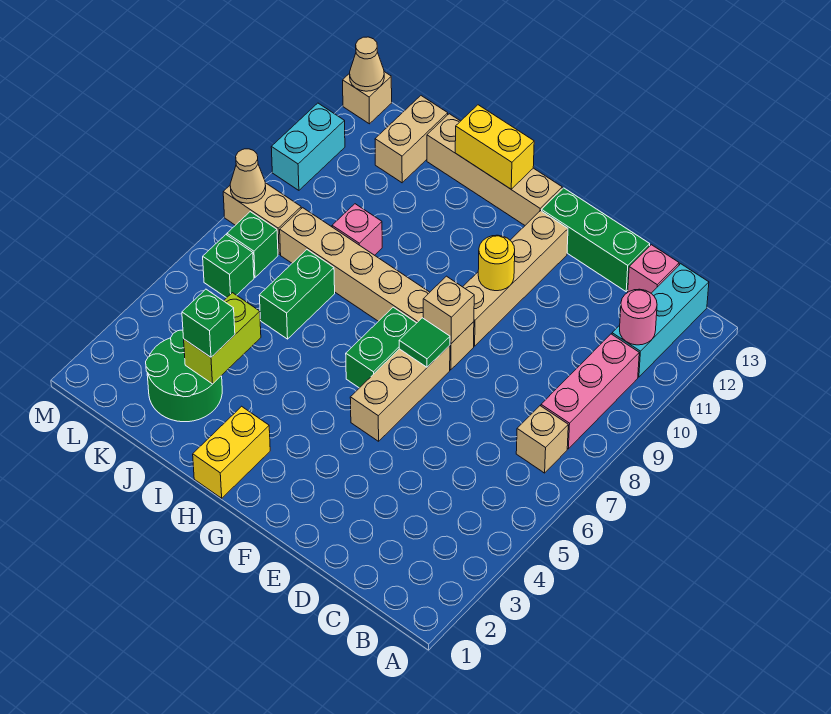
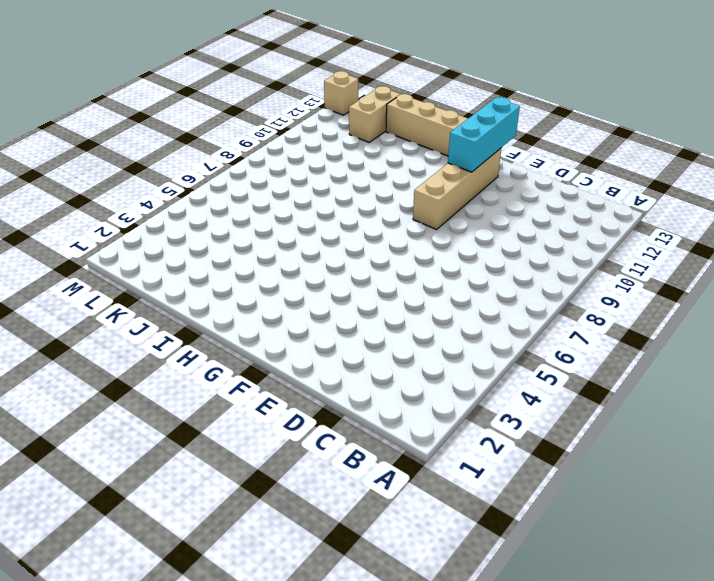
cyan brick F11:F13 level 2 -> cyan brick B11:B13 level 1
none -> tan brick B7 level 1
none -> pink brick B8:B10 level 1
none -> pink brick C13 level 1

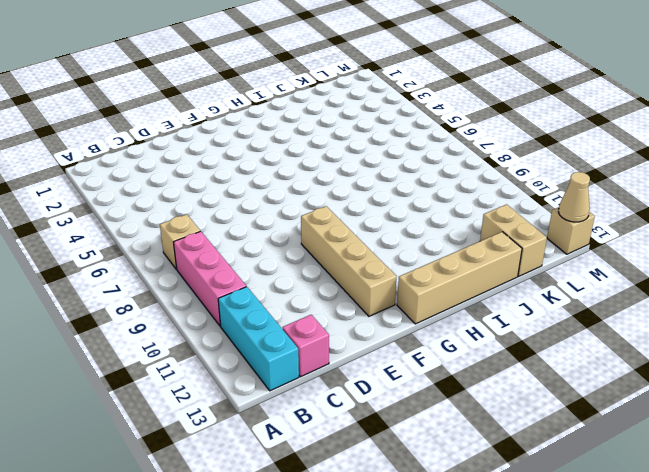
none -> green brick D13:F13 level 1
none -> tan brick F5:F7 level 1
none -> tan brick F8:K8 level 1

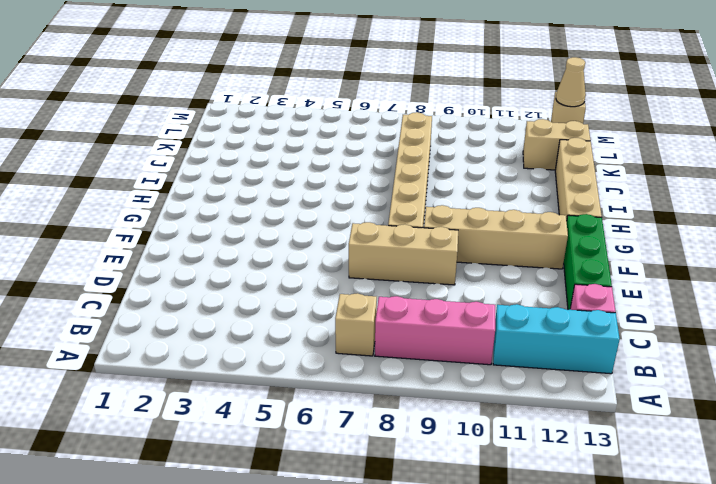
tan brick E7:E9 level 1 -> tan brick F5:F7 level 1
none -> green brick G6:G7 level 1
none -> yellow brick H1:H2 level 1
none -> green round brick J2:K3 level 1

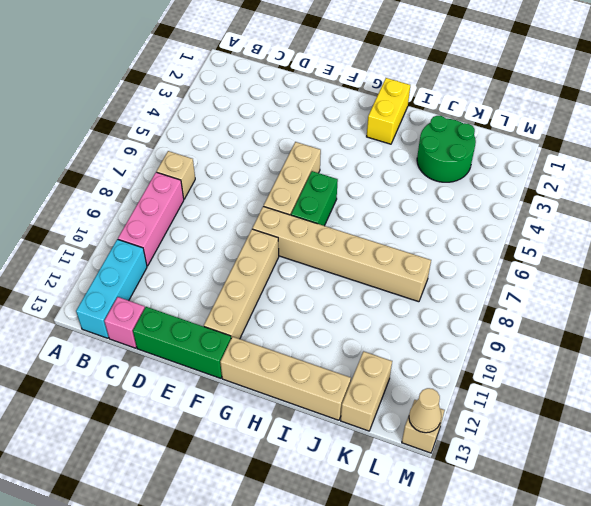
none -> green brick J6:J7 level 1
none -> pink brick J9 level 1
none -> green brick L6 level 1

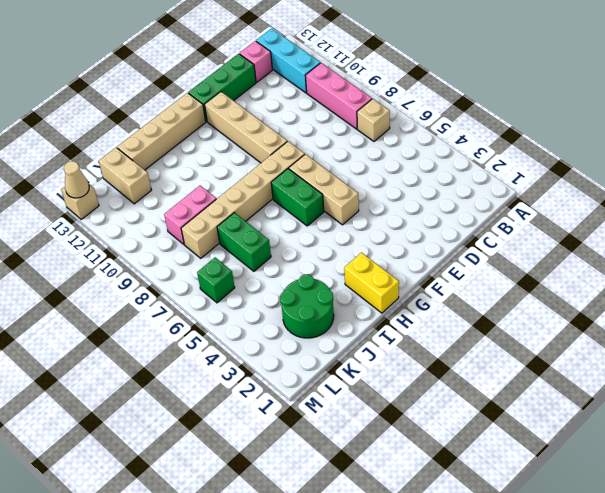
pink brick J9:K9 level 1 -> pink brick J9 level 1
none -> green brick L7 level 1
none -> tan brick L8:M8 level 1
none -> cyan brick M10:M11 level 1

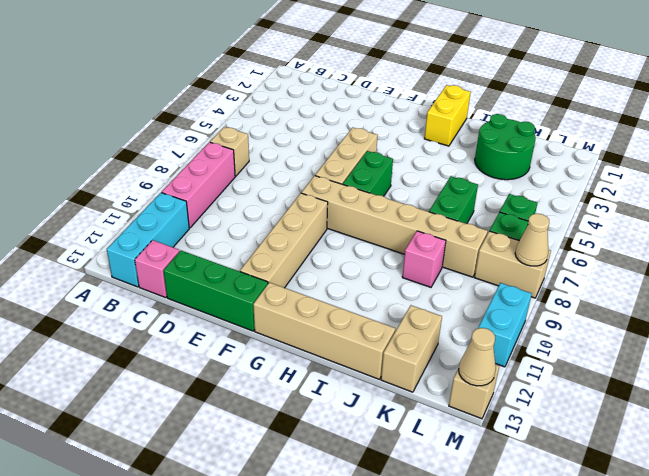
none -> pink round brick B11 level 2
none -> green tile F7 level 2
none -> tan brick F8 level 2

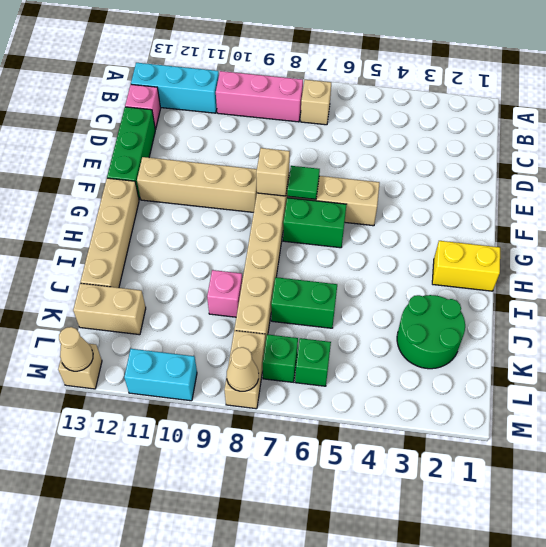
none -> pink round brick B11 level 2
none -> yellow round brick F10 level 2
none -> yellow brick H13:I13 level 2

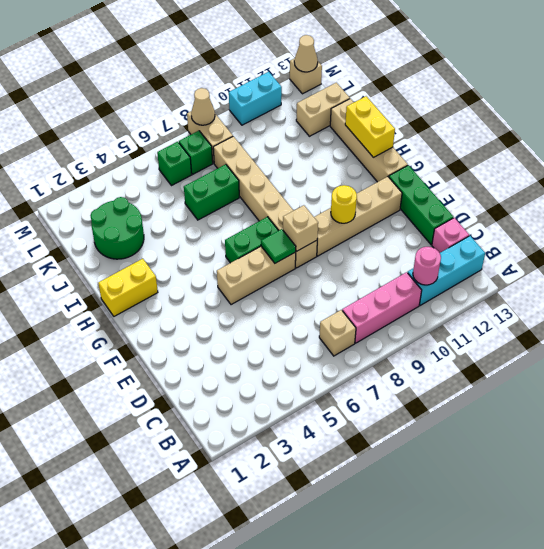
none -> pink brick J9 level 1
none -> lime brick J3:J4 level 2
none -> green brick J3 level 3

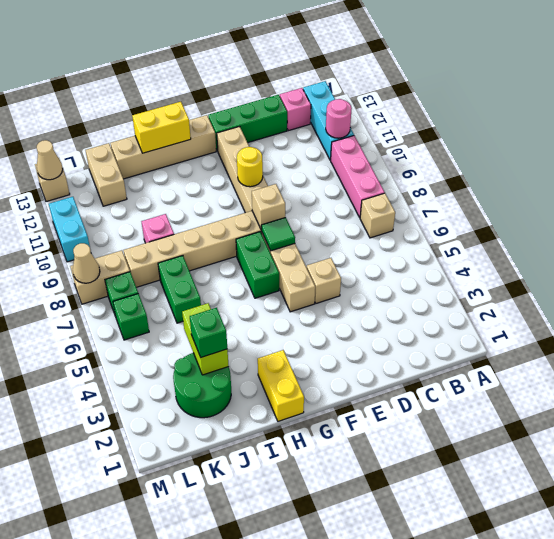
tan brick E5 level 1 -> none

